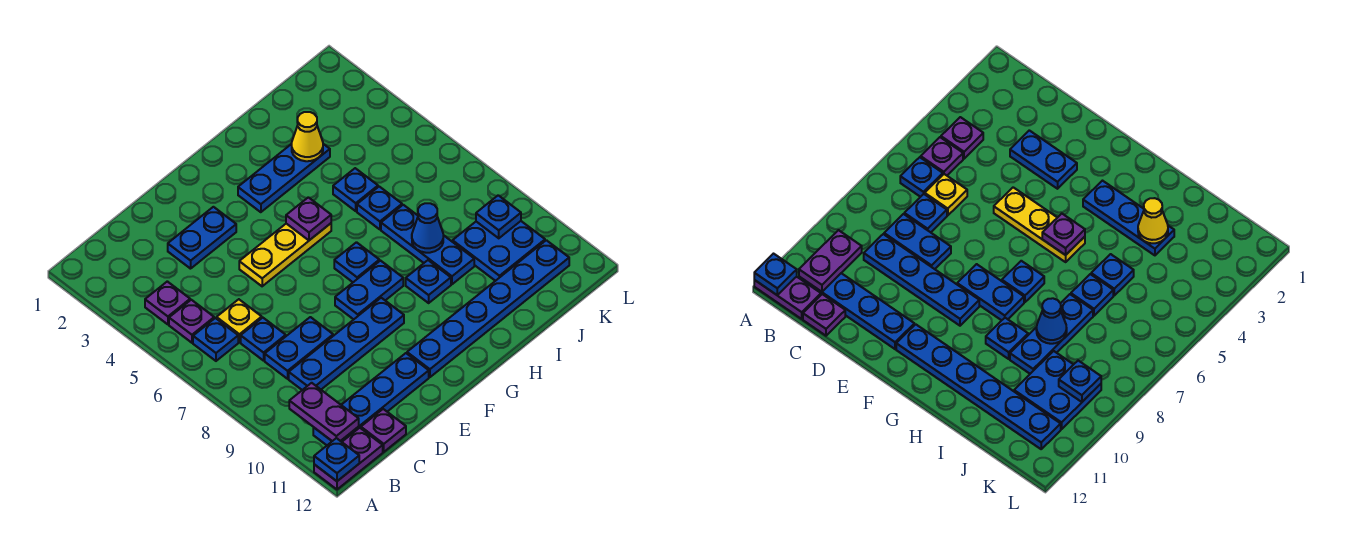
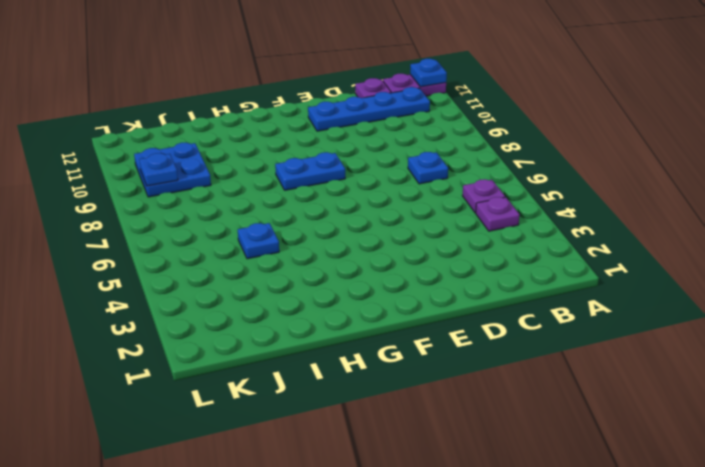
none -> blue plate B6 level 1
none -> yellow plate C6 level 1
none -> blue plate C8:D8 level 1

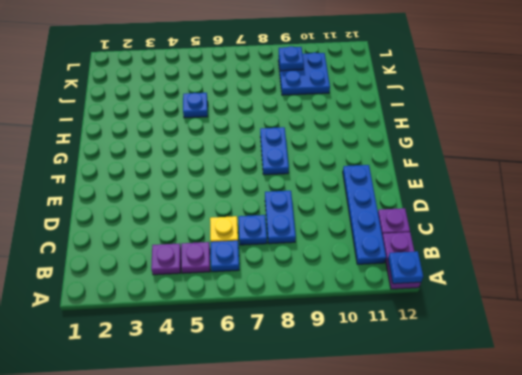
none -> blue plate C9:F9 level 1
none -> blue plate D3:E3 level 1
none -> yellow plate E5:G5 level 1

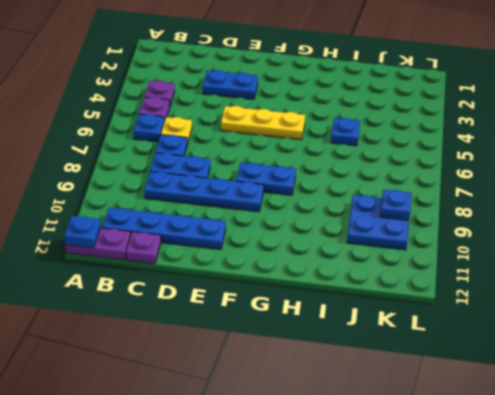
none -> blue plate F11:K11 level 1
none -> blue plate G3:I3 level 1
none -> blue plate G7 level 1

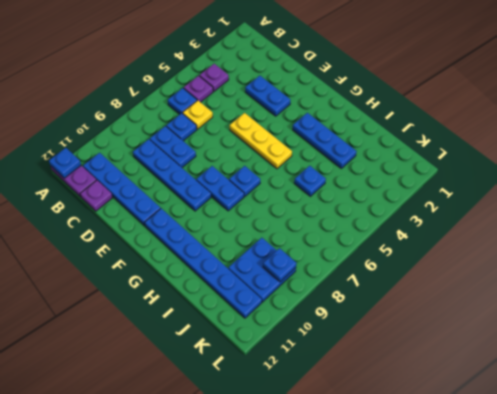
none -> blue plate H9 level 1
none -> blue plate I6 level 1
none -> blue plate I7:I9 level 1

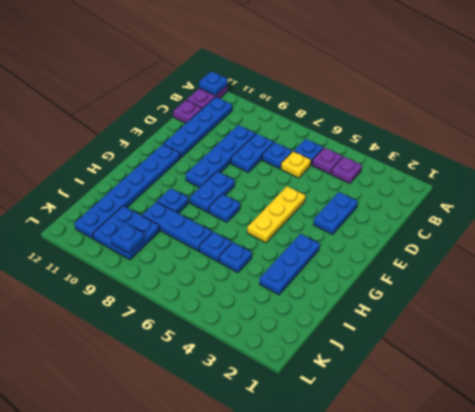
none -> purple plate B10:B11 level 2
none -> purple plate G5 level 2
none -> yellow cone I3 level 2

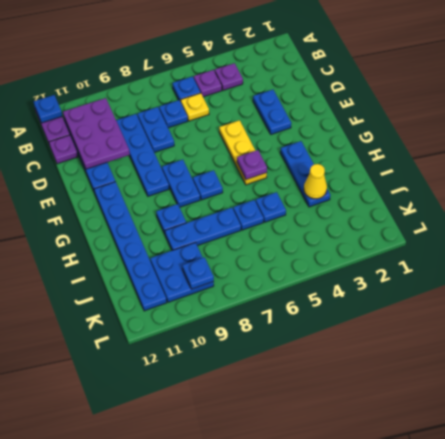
purple plate B10:D11 level 2 -> purple plate B10:B11 level 2
none -> blue cone I8 level 2

